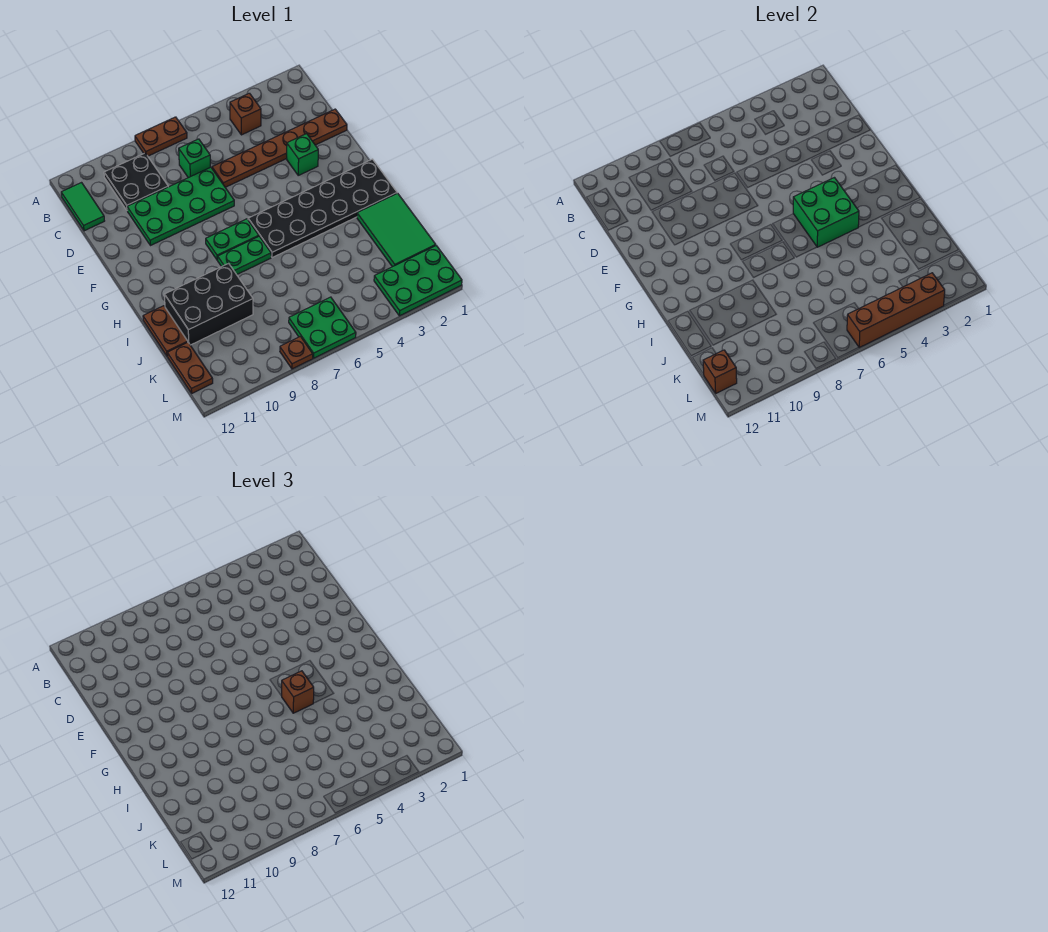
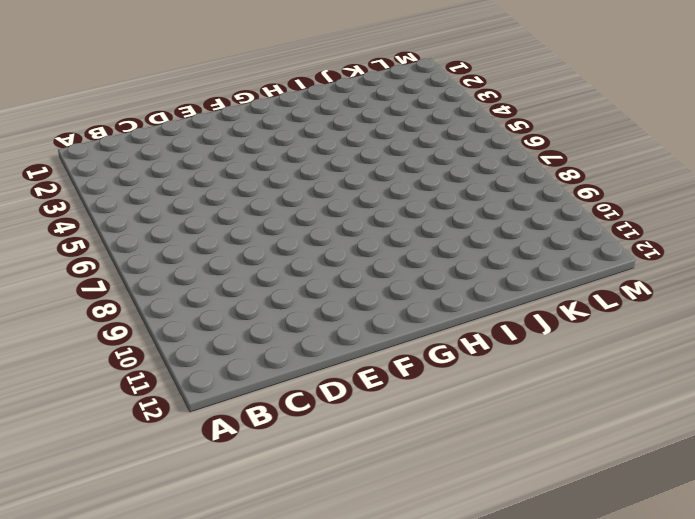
none -> brown plate A7:A8 level 1
none -> brown brick B4 level 1
none -> black plate B9:C10 level 1

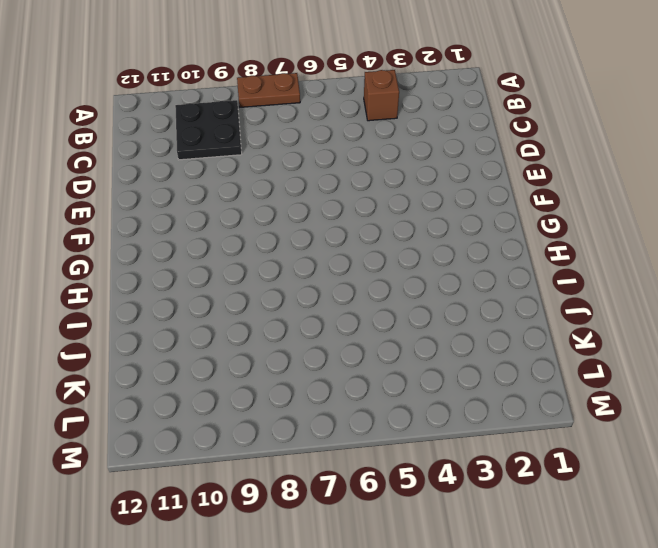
none -> green tile B12:C12 level 1
none -> green brick C7 level 1
none -> brown plate D1:D6 level 1

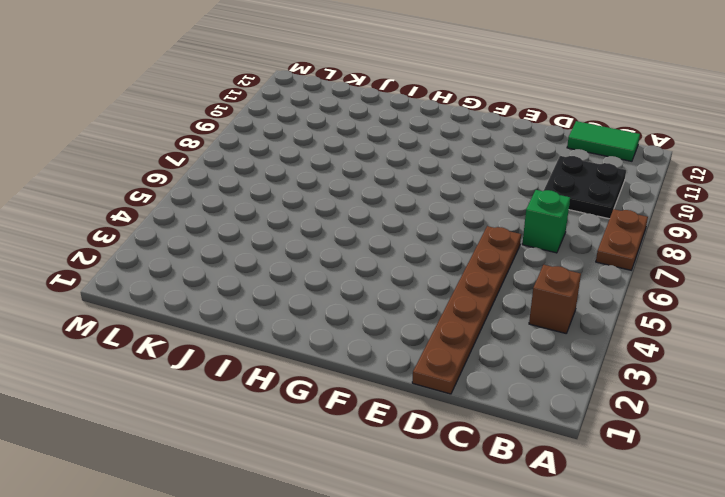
none -> green plate D7:E10 level 1
none -> green brick E3 level 1
none -> black plate G1:H6 level 1

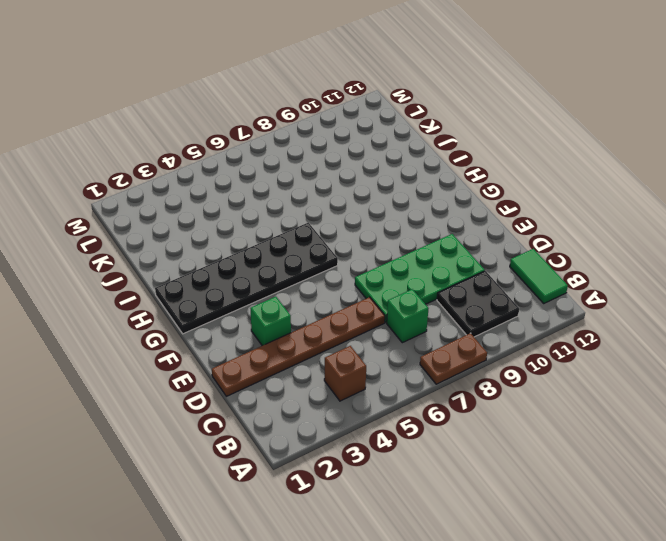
none -> green plate G7:G8 level 1
none -> green plate H7:H8 level 1
none -> green tile I1:K2 level 1

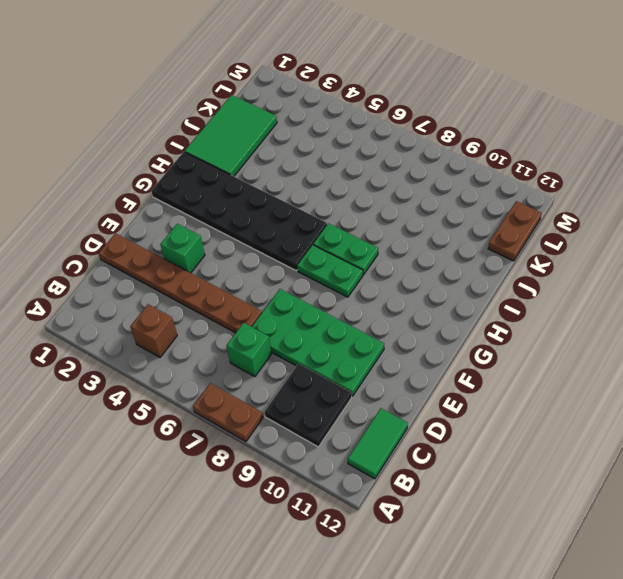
none -> black brick I9:J11 level 1
none -> brown plate I12:J12 level 1
none -> green plate L1:M3 level 1

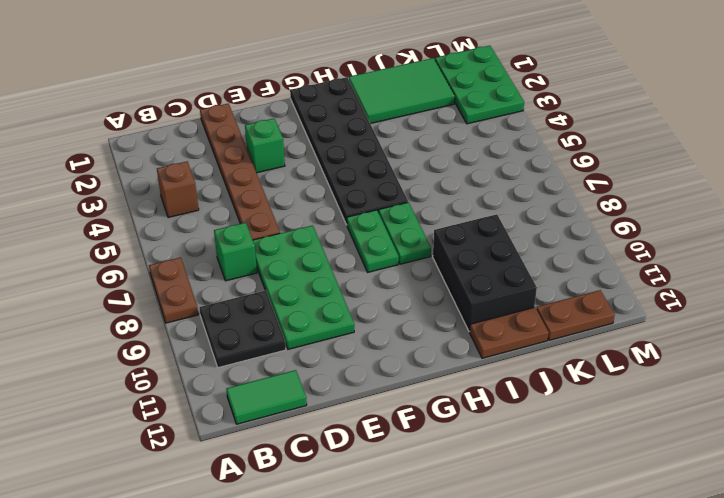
none -> green plate L6:M7 level 1
none -> brown plate M8 level 1
none -> green brick G4:H5 level 2

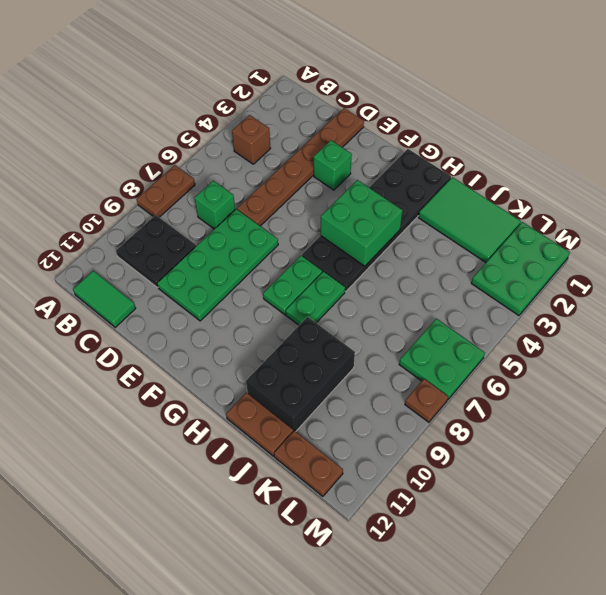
none -> brown brick L12 level 2
none -> brown brick M3:M6 level 2
none -> brown brick H5 level 3

